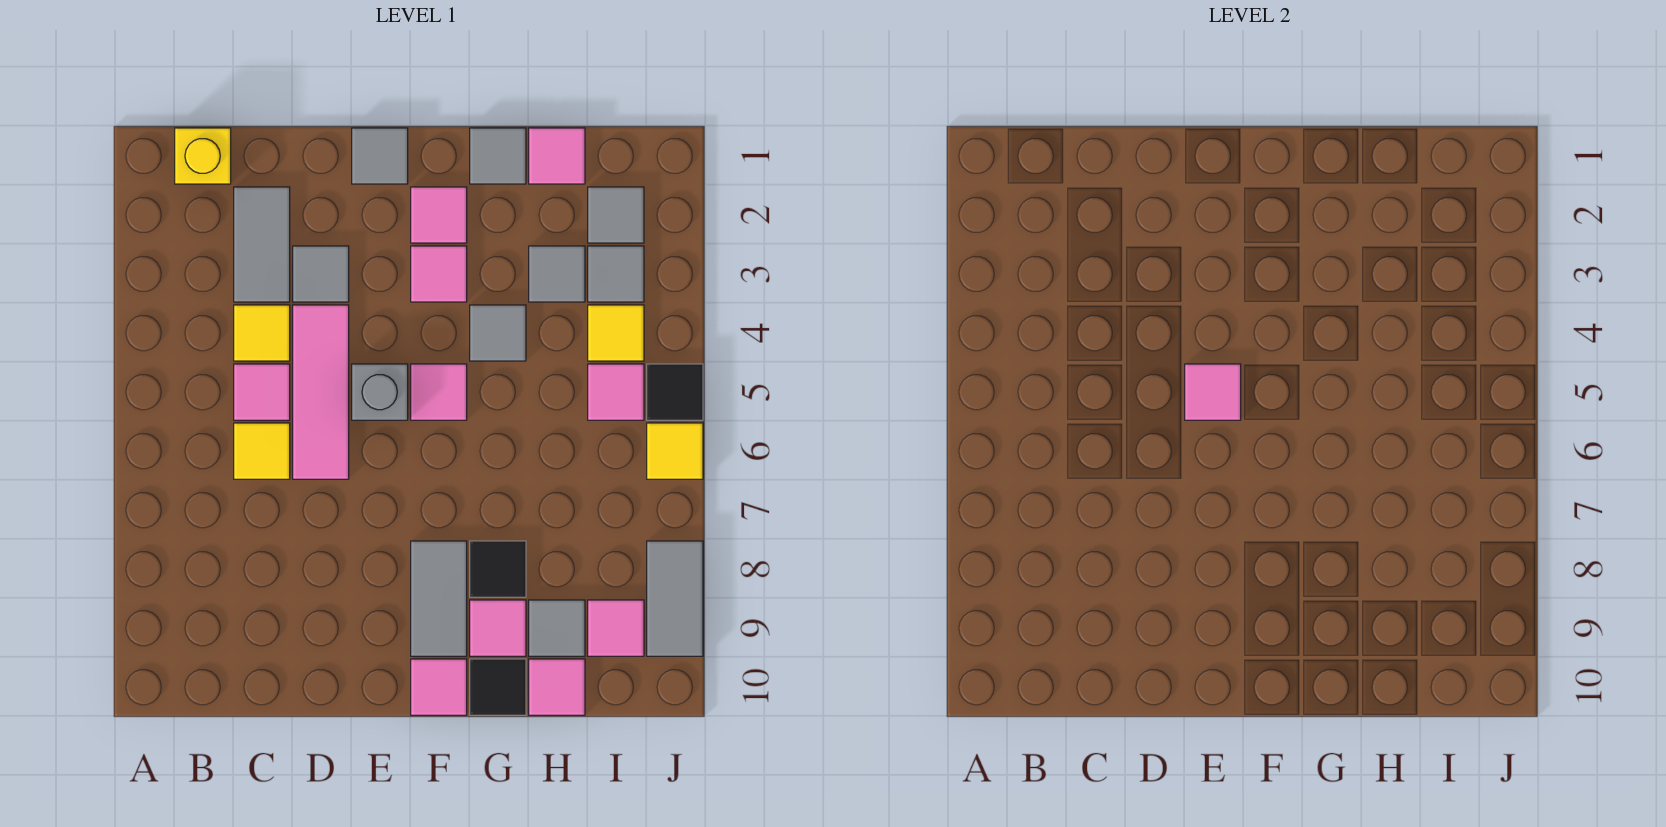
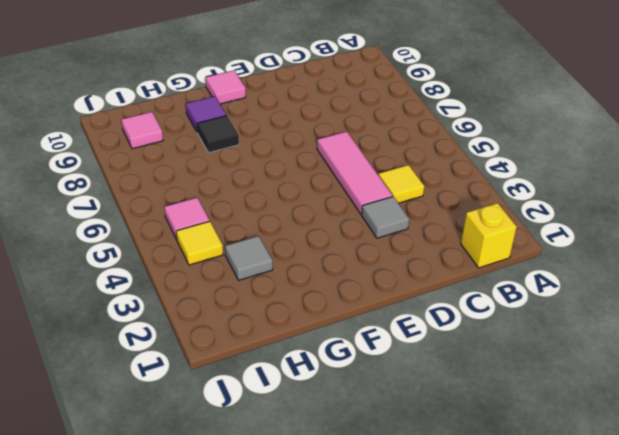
purple tile G9 level 1 -> pink tile G9 level 1
none -> grey tile C2:C3 level 1
none -> pink tile C5 level 1
none -> yellow tile C6 level 1
none -> grey tile E1 level 1

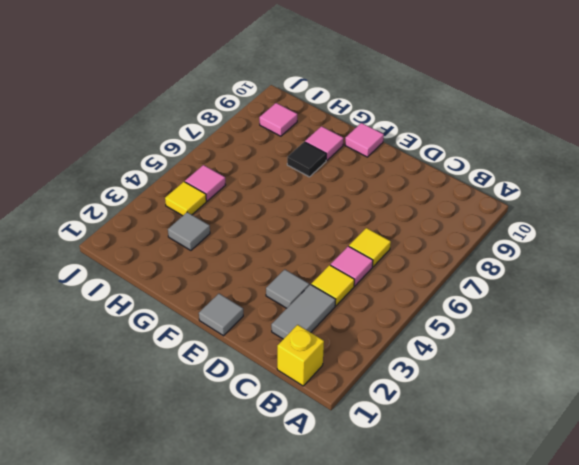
none -> pink tile D4:D6 level 1
none -> grey brick E5 level 1
none -> pink tile F2 level 1
none -> pink tile F3 level 1

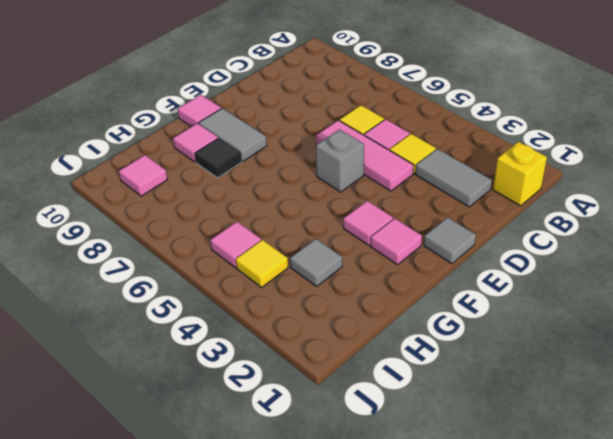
none -> grey tile D3 level 1
none -> pink tile F5 level 1
none -> grey tile G1 level 1
none -> grey tile G4 level 1

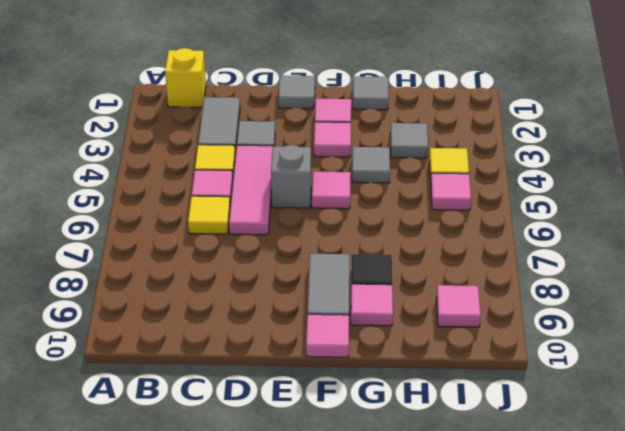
none -> black tile G10 level 1
none -> pink tile H1 level 1
none -> grey tile H9 level 1
none -> pink tile H10 level 1

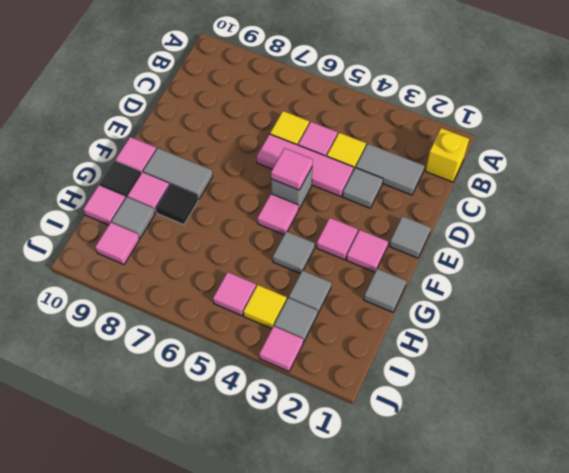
pink tile J3 level 1 -> pink tile H1 level 1
none -> grey tile I2 level 1
none -> black tile J5 level 1
none -> yellow tile J6 level 1
none -> grey tile J8:J9 level 1

